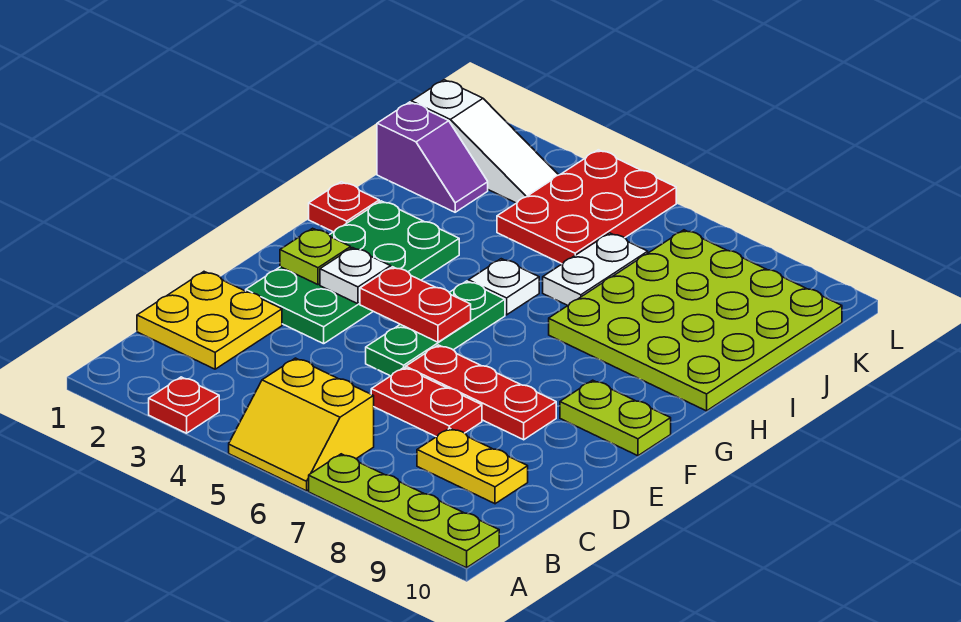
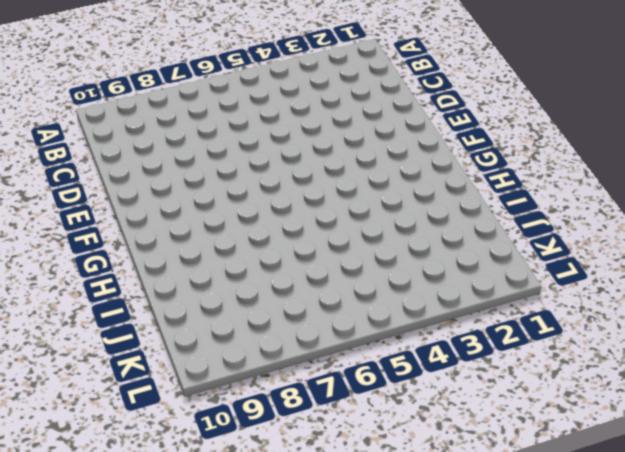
none -> red plate A3 level 1
none -> yellow slope A5:B6 level 1 top B
none -> lime plate A7:A10 level 1

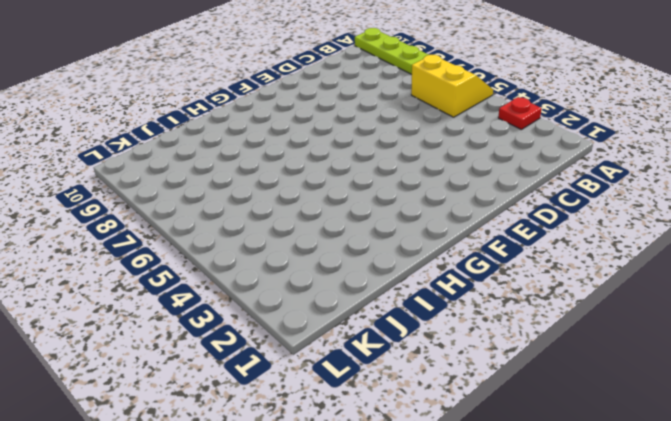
none -> yellow plate C1:D2 level 1
none -> yellow plate C8:C9 level 1
none -> red plate D6:D7 level 1

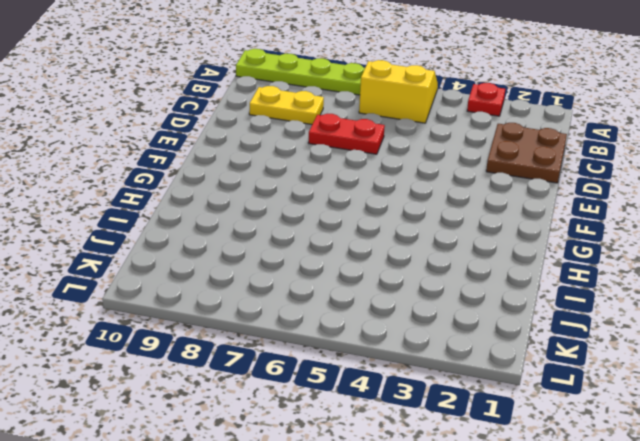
brown plate C1:D2 level 1 -> yellow plate C1:D2 level 1
none -> green plate E2:H3 level 1
none -> green plate E5:G5 level 1
none -> red plate E6:E8 level 1

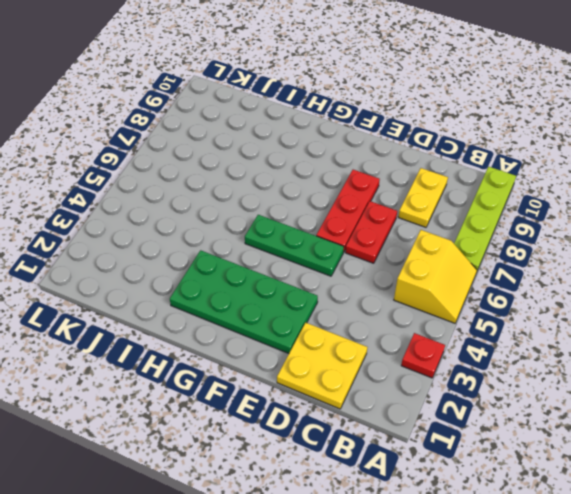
none -> lime plate F9:F10 level 1
none -> red plate H1 level 1
none -> white plate H5 level 1

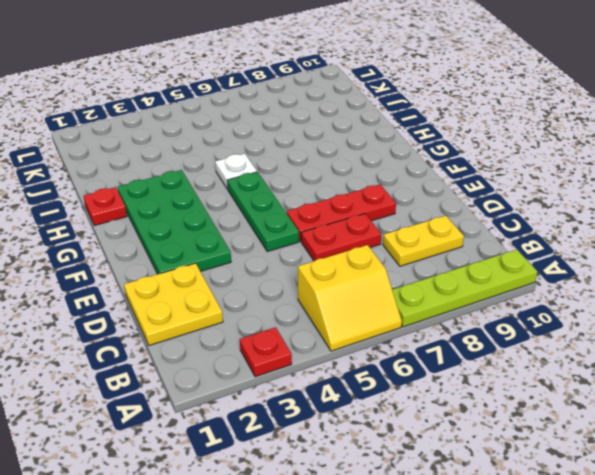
none -> lime plate F9:F10 level 1
none -> lime plate H7:K10 level 1
none -> white plate I6:J6 level 1

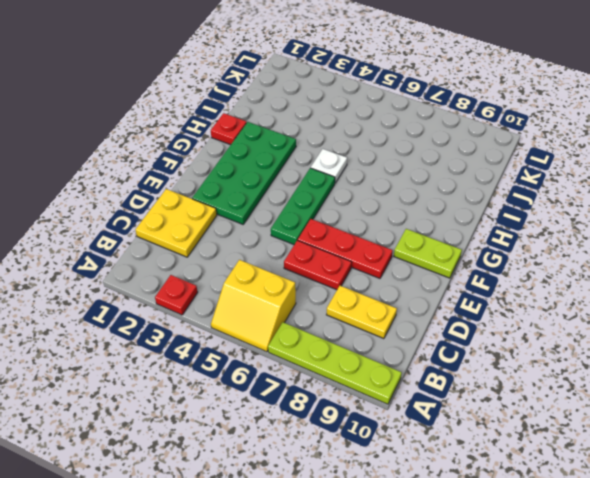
none -> lime plate H7:K10 level 1
none -> white plate I6:J6 level 1
none -> purple slope J1:J2 level 1 top 1

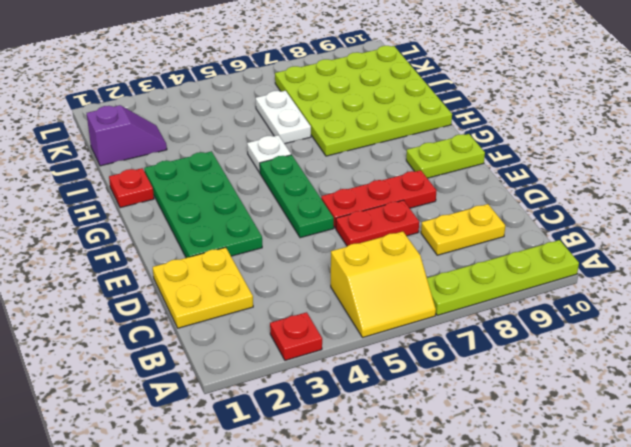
none -> red plate J4:L5 level 1
none -> white slope K1:K3 level 1 top 1
none -> lime plate F2 level 2

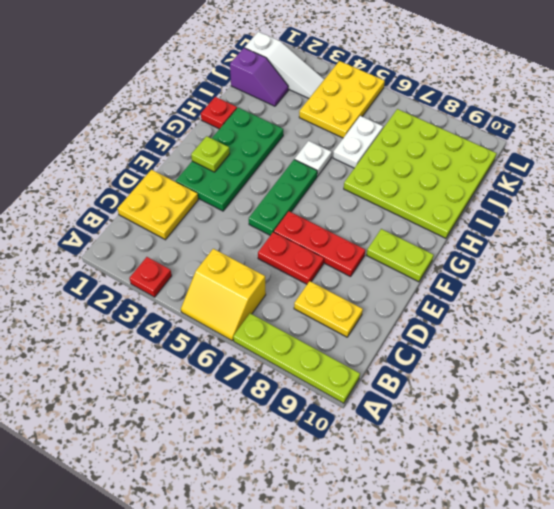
yellow plate J4:L5 level 1 -> red plate J4:L5 level 1
none -> white plate F3 level 2
none -> red plate F4:F5 level 2

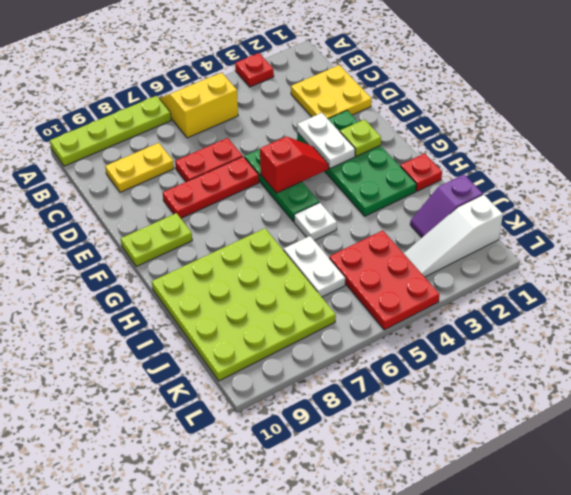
white plate E3:F3 level 2 -> white plate F3 level 2
red slope F4:F5 level 2 top 5 -> red plate F4:F5 level 2

